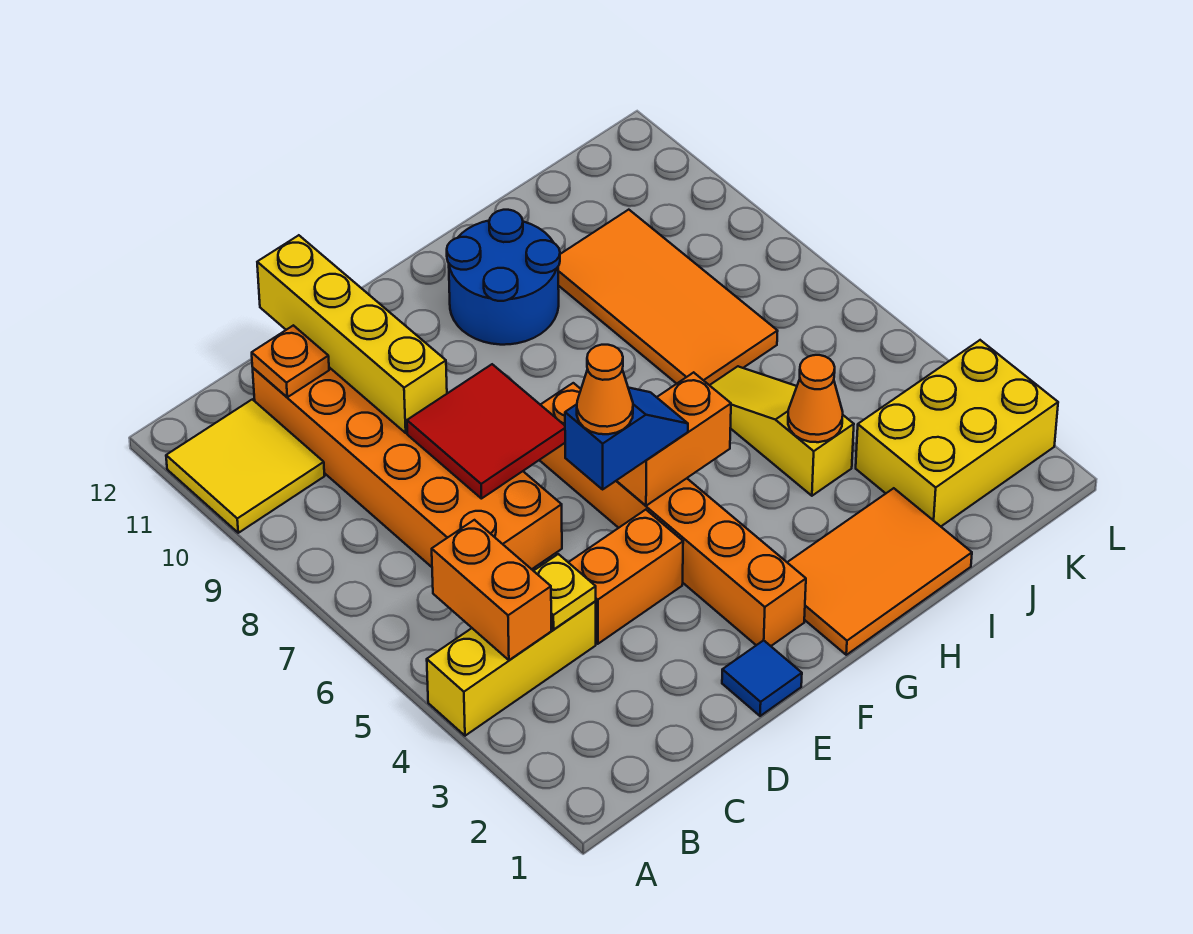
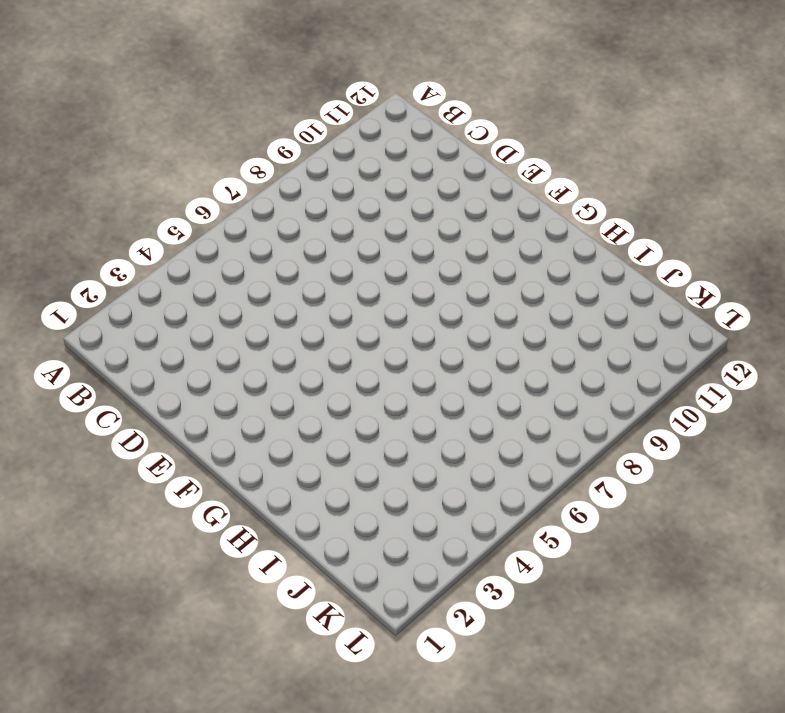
none -> yellow brick A4:C4 level 1
none -> yellow tile A10:B11 level 1
none -> orange brick C6:D11 level 1

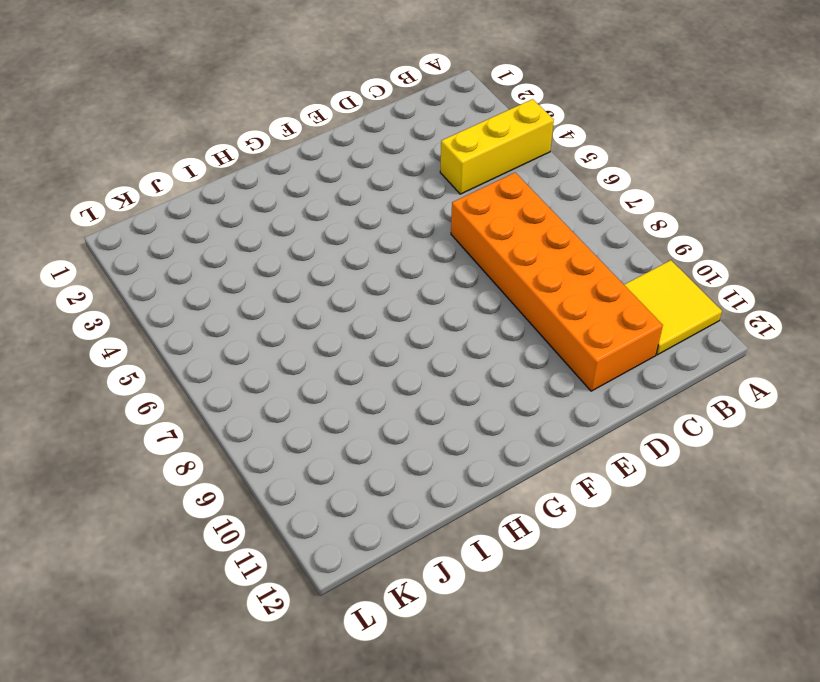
none -> orange brick D4:E4 level 1
none -> blue tile E1 level 1
none -> orange brick F2:F7 level 1

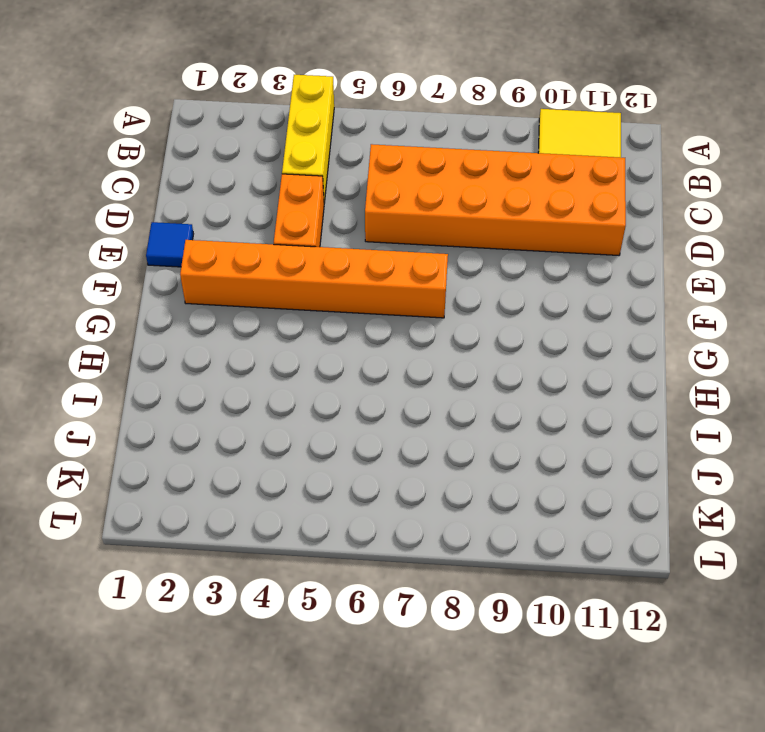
none -> orange tile G1:I2 level 1
none -> blue round brick G10:H11 level 1
none -> yellow slope I4:I6 level 1 top 4

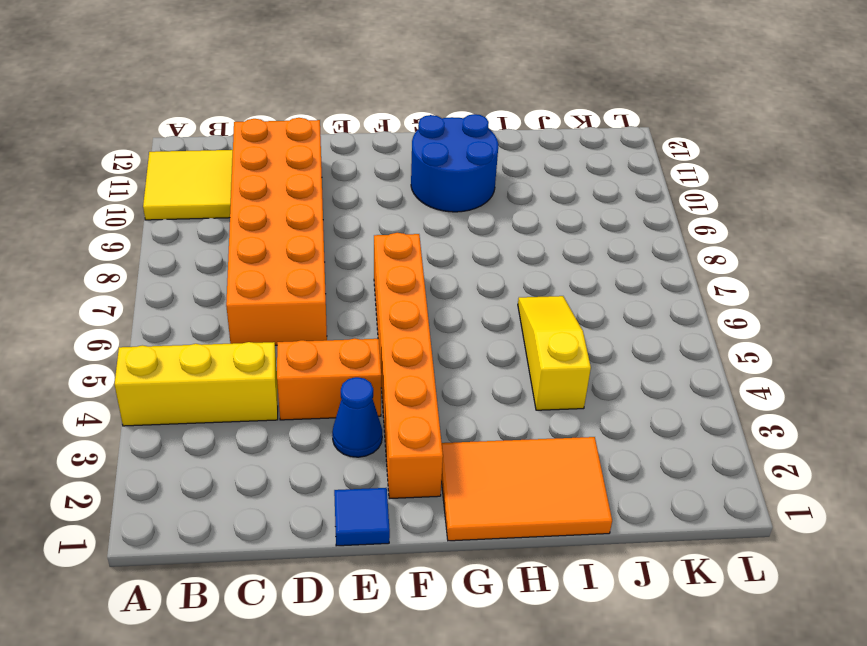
blue cone E3 level 1 -> none
none -> orange tile I7:J10 level 1
none -> yellow brick J2:L3 level 1
none -> orange brick B4:B5 level 2

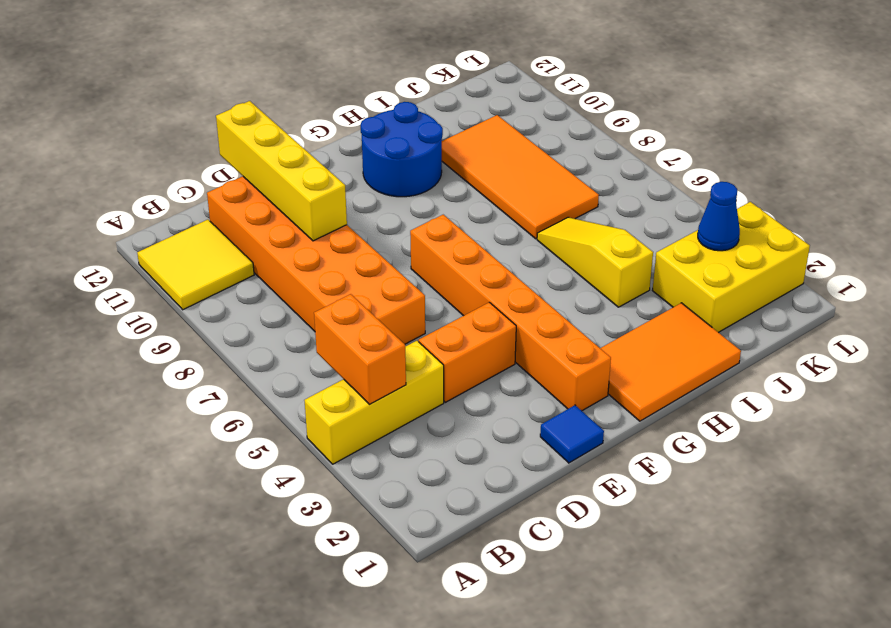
blue cone K3 level 2 -> none
none -> yellow plate C4 level 2
none -> orange plate C11 level 2
none -> red tile D7:E8 level 2

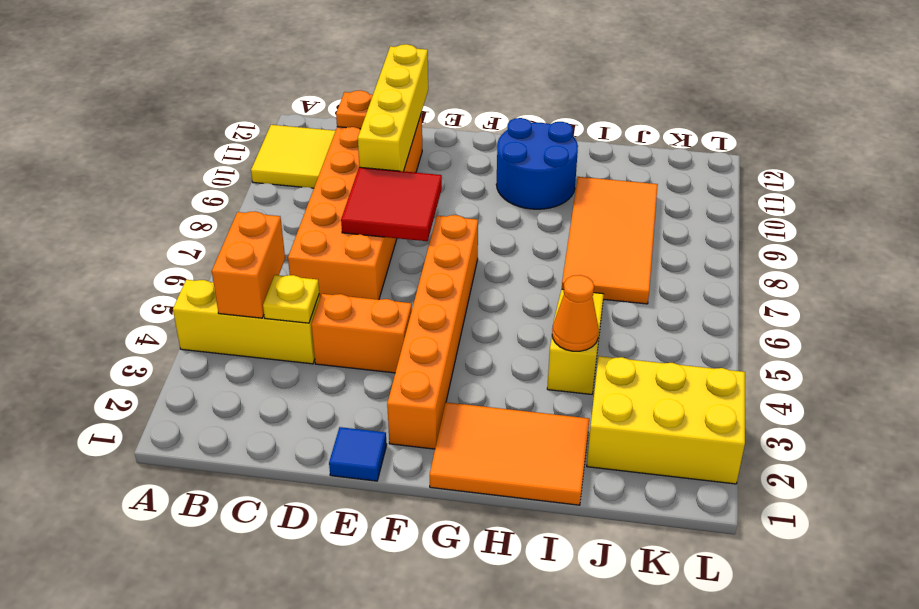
none -> orange brick F5:G5 level 2
none -> blue slope E5:F5 level 3 top E
none -> orange cone E5 level 4

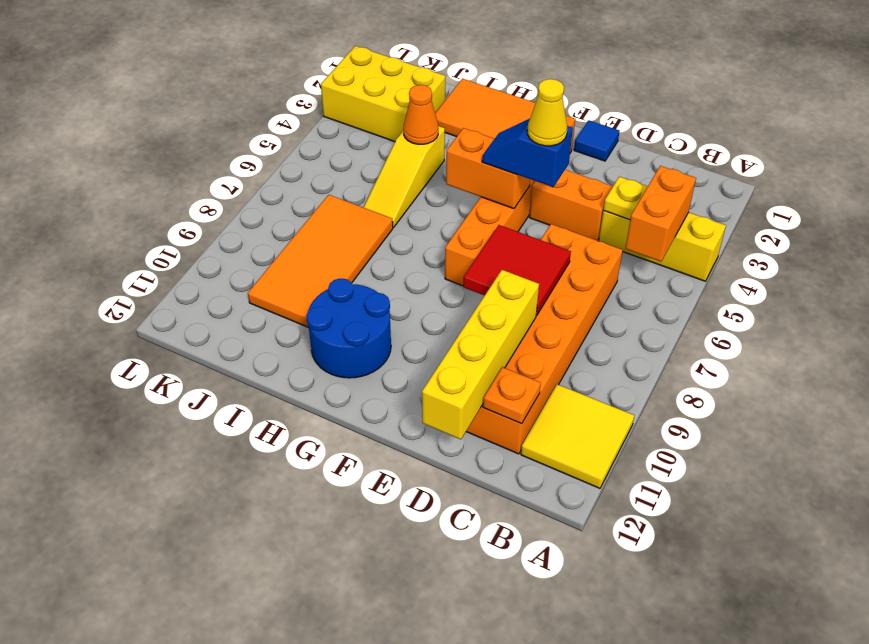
yellow cone E5 level 4 -> orange cone E5 level 4

